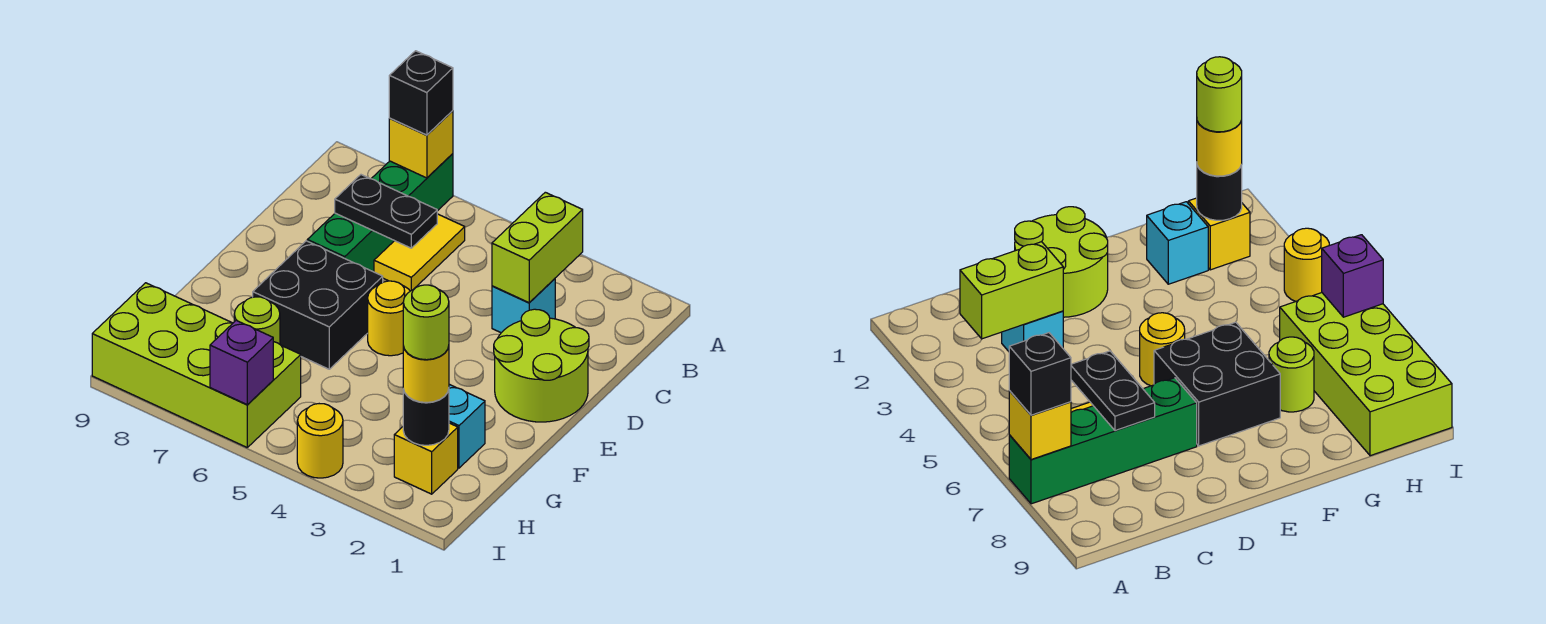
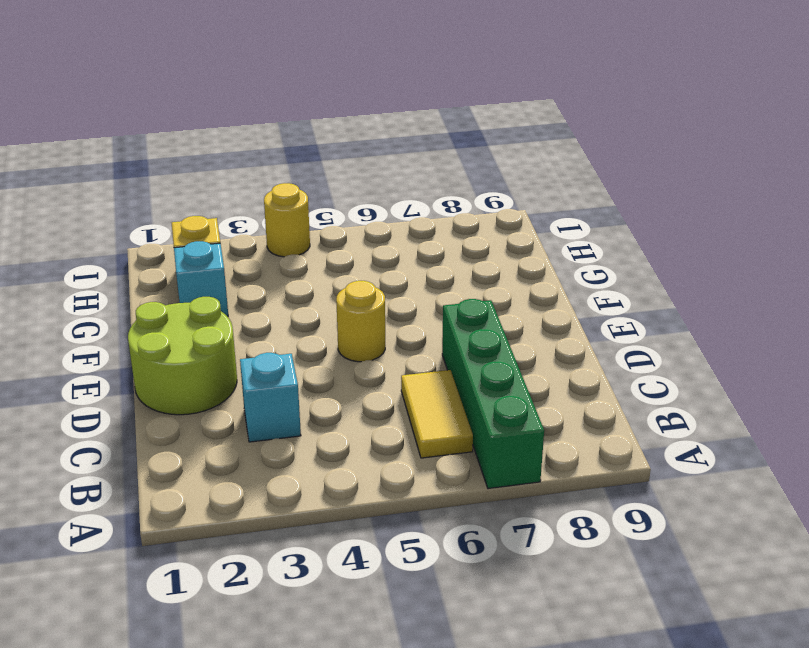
none -> black brick E6:F7 level 1
none -> lime round brick G7 level 1
none -> lime brick H6:I9 level 1

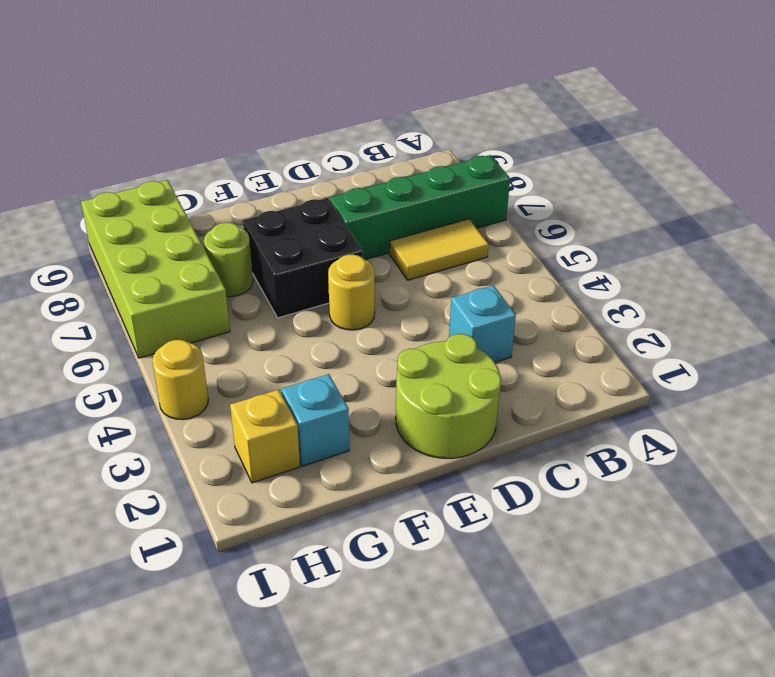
none -> yellow brick A7 level 2
none -> lime brick B3:C3 level 2
none -> black plate C6:C7 level 2

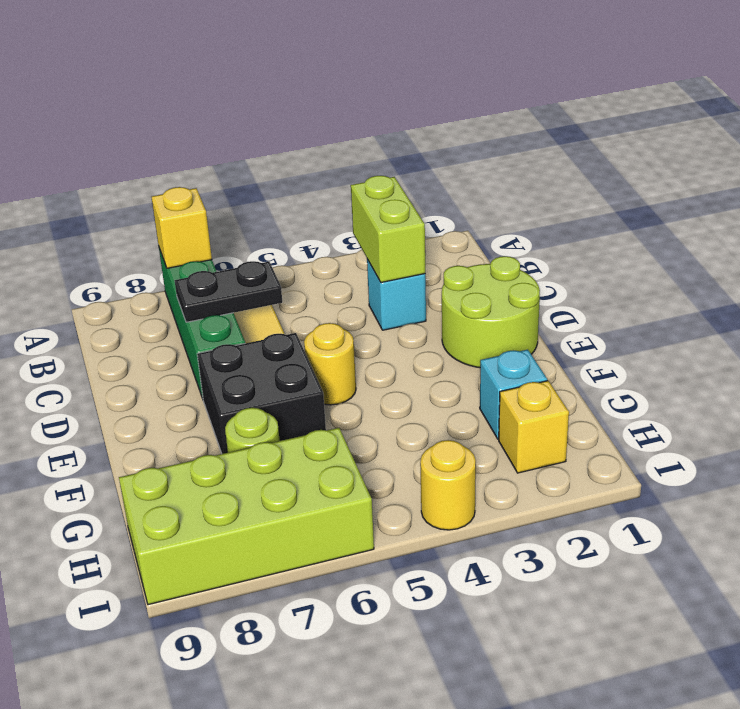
none -> black round brick H2 level 2
none -> purple brick I6 level 2
none -> black brick A7 level 3

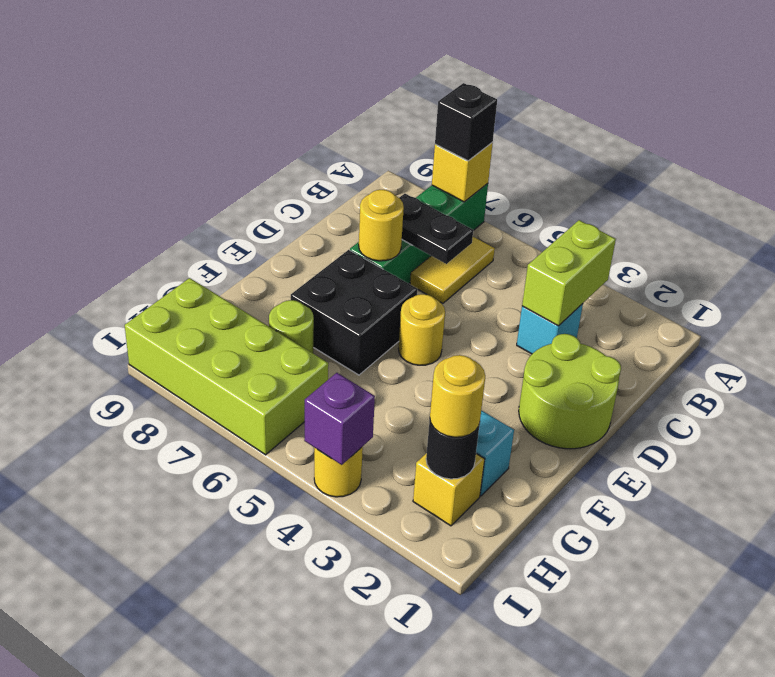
yellow round brick D7 level 2 -> none
purple brick I4 level 2 -> purple brick I6 level 2
none -> lime round brick H2 level 4

